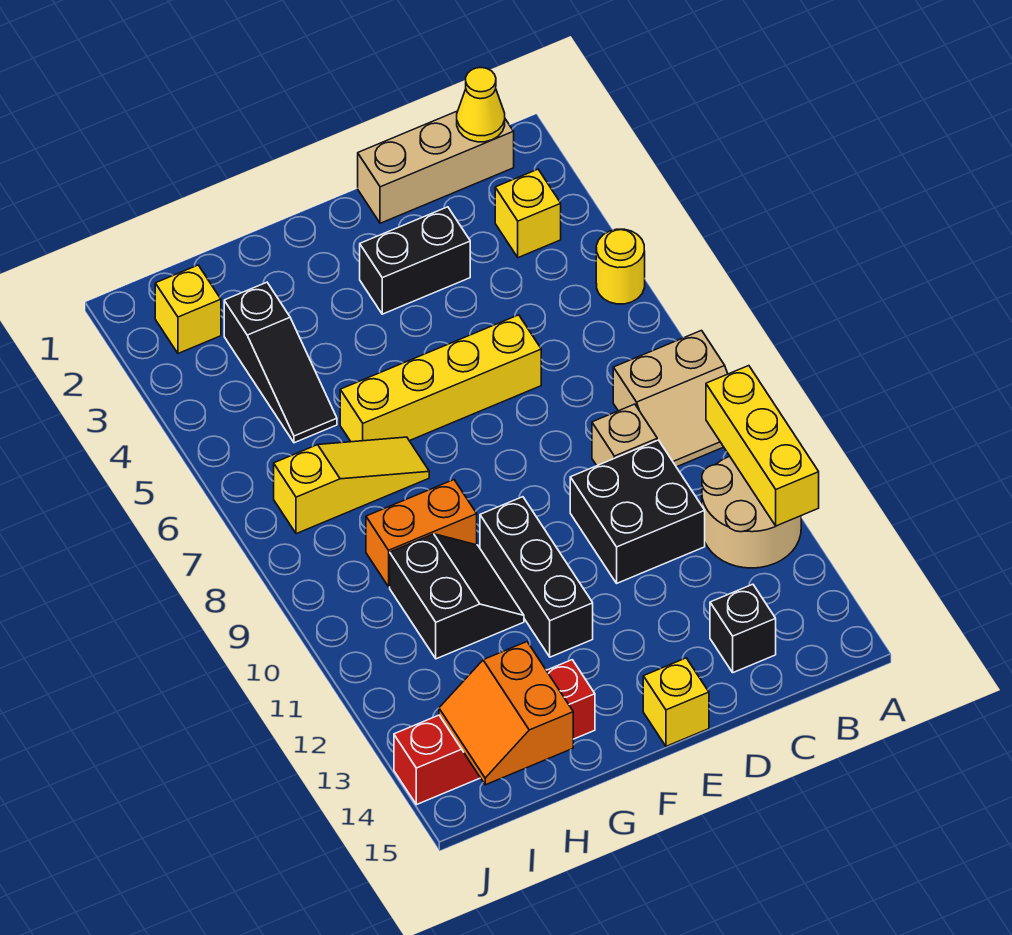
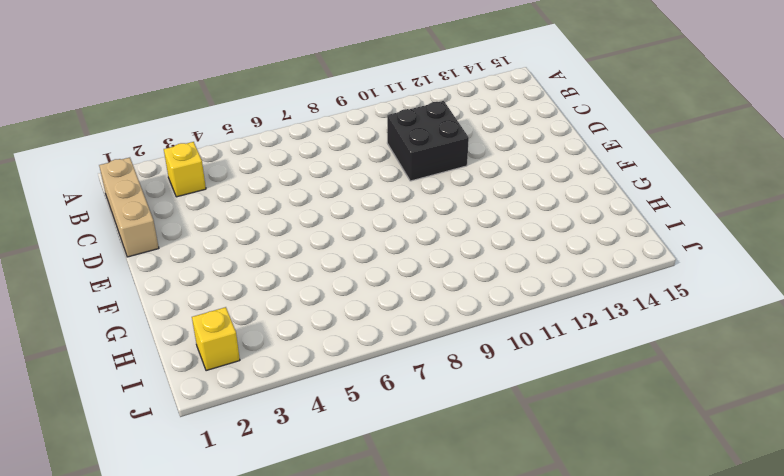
none -> yellow round brick A5 level 1
none -> tan slope A8:B9 level 1 top 8
none -> tan round brick A11:B12 level 1

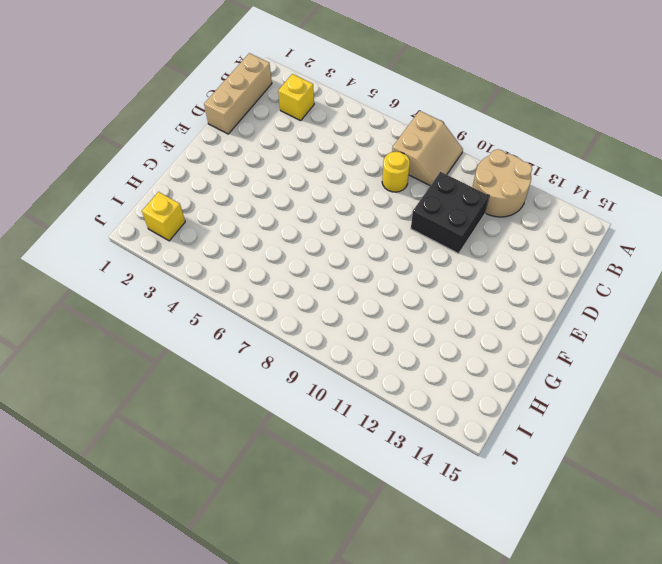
yellow round brick C8 level 1 -> yellow round brick A5 level 1
none -> tan brick C9 level 1
none -> black brick C14 level 1
none -> black brick D3:E3 level 1

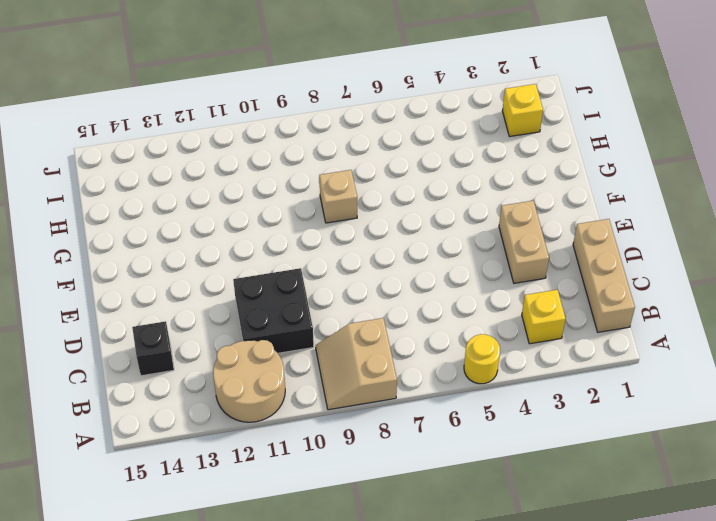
tan brick D3:E3 level 1 -> black brick D3:E3 level 1
tan brick G8 level 1 -> tan brick C9 level 1
none -> yellow brick D6:G6 level 1
none -> yellow brick E15 level 1
none -> black brick F10:F12 level 1

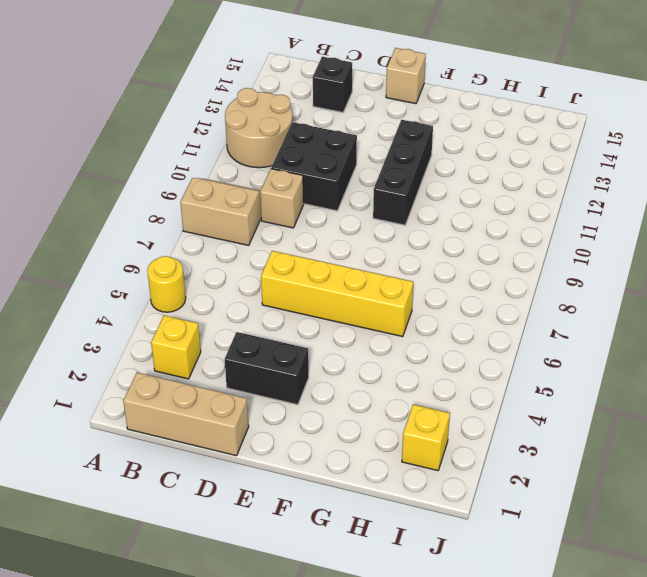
tan brick E15 level 1 -> yellow brick E15 level 1
none -> yellow slope G7:I7 level 1 top I
none -> orange brick G9:H9 level 1
none -> black slope G10:H11 level 1 top H

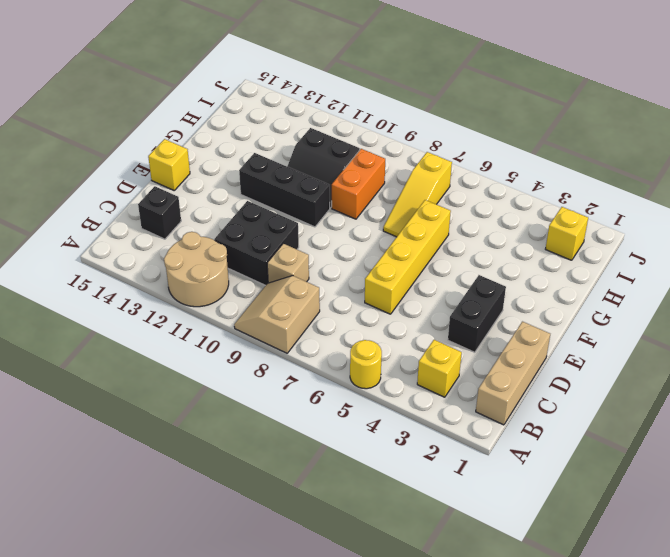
none -> red brick G14:J14 level 1
none -> black slope H3:H5 level 1 top 3
none -> yellow brick A10:A12 level 2

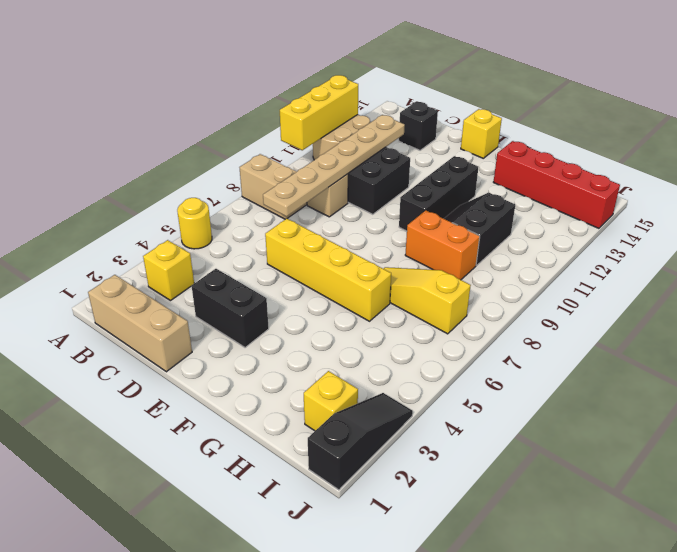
tan plate C7:C12 level 2 -> none
black slope J1:J3 level 1 top 1 -> black slope H3:H5 level 1 top 3
none -> yellow cone B1 level 2
none -> orange slope H14:I15 level 2 top H

